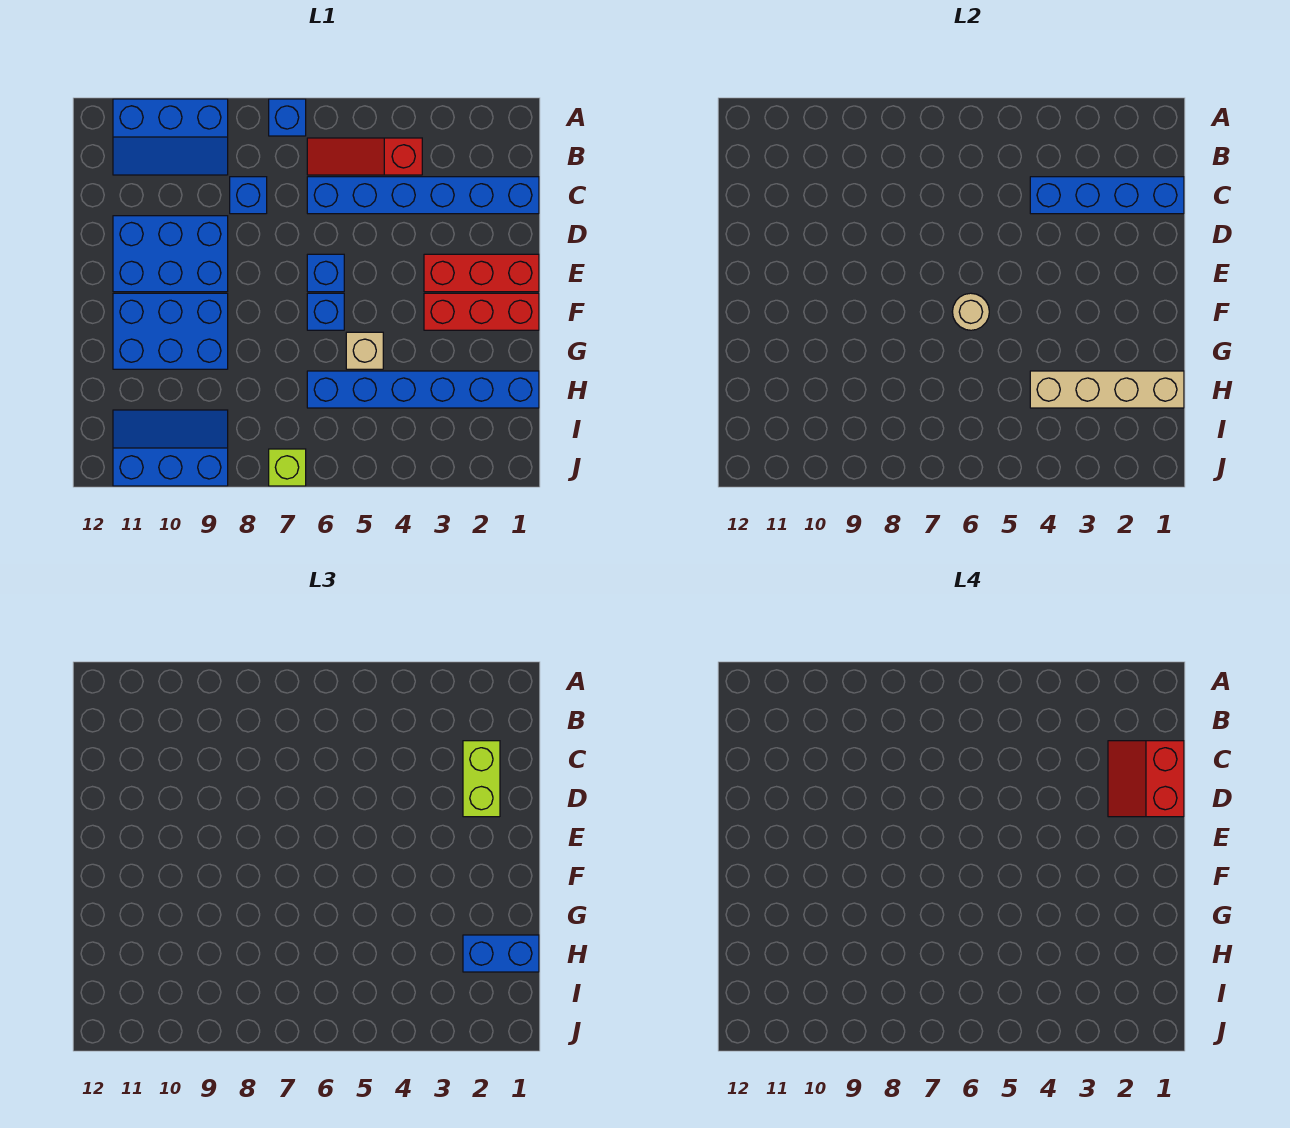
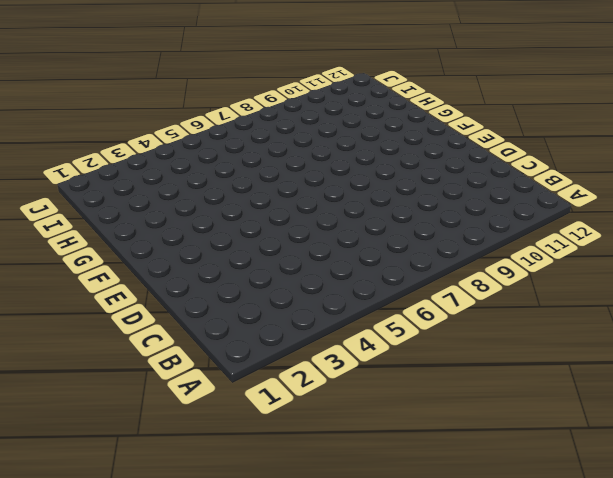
none -> blue brick A7 level 1
none -> blue slope A9:B11 level 1 top A
none -> red slope B4:B6 level 1 top 4

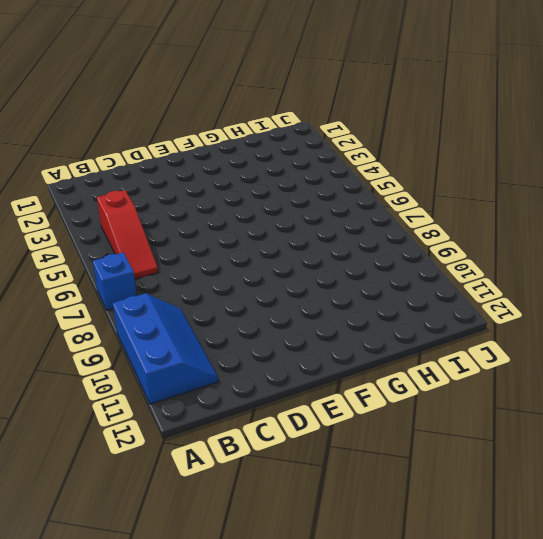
none -> blue brick C1:C6 level 1
none -> blue brick C8 level 1
none -> blue brick D9:E11 level 1

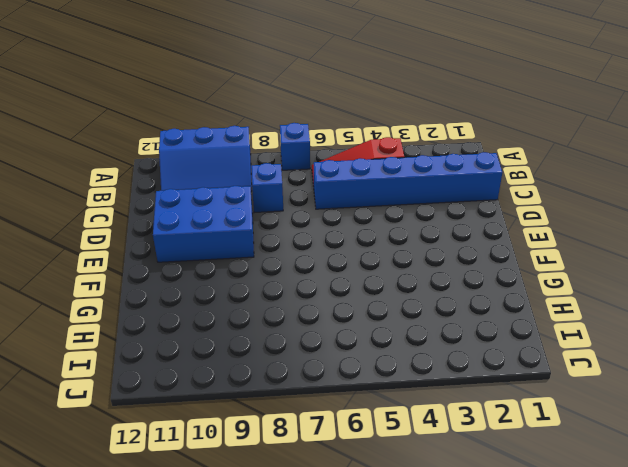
none -> red brick E1:E3 level 1
none -> blue brick E6 level 1
none -> red brick F1:F3 level 1

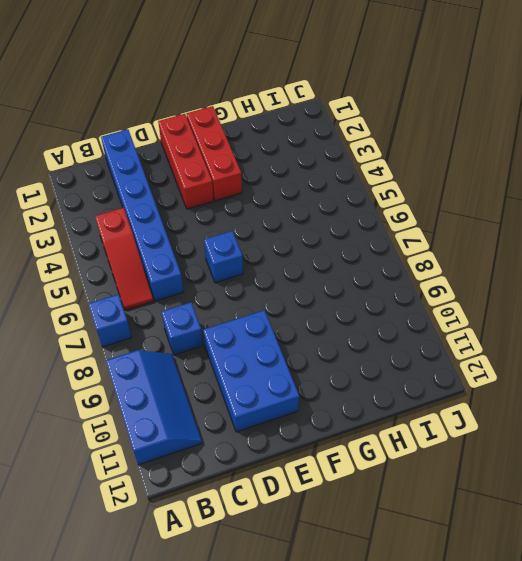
none -> blue brick F6 level 1
none -> blue brick F9:G11 level 1
none -> tan brick G5 level 1

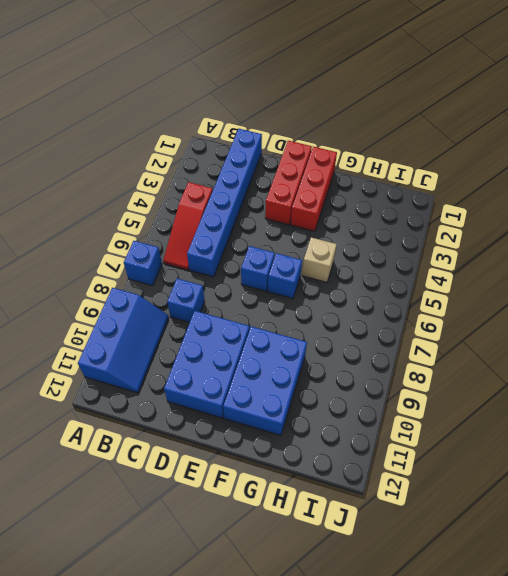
none -> blue brick H1:H6 level 1
none -> blue slope I9:J11 level 1 top J
none -> lime brick J7 level 1

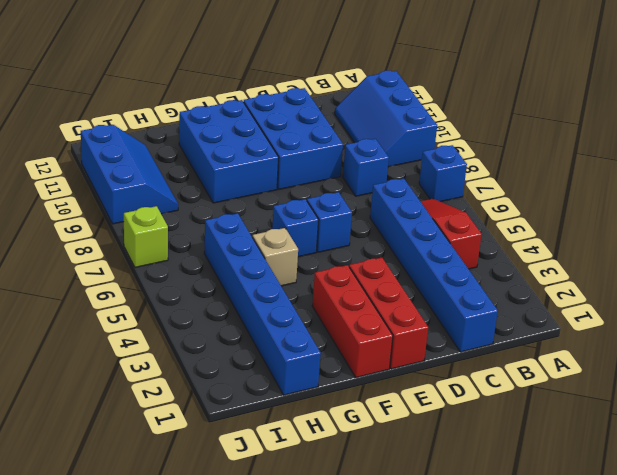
none -> blue brick C1:C4 level 2
none -> tan round brick F6 level 2
none -> tan brick H1:H4 level 2

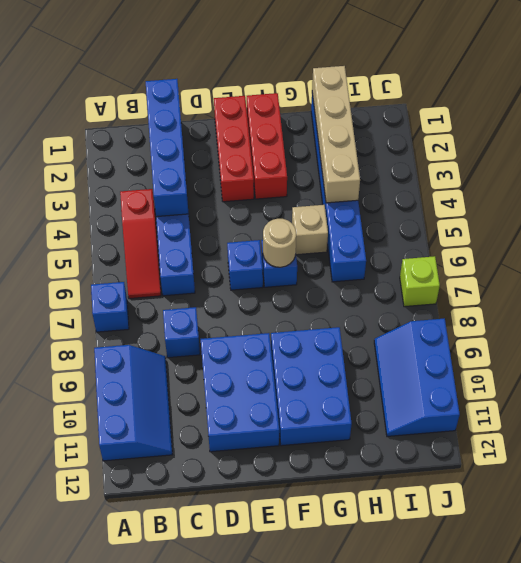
none -> lime brick C2:D2 level 3
none -> blue brick H1:H2 level 3
none -> red slope C1:D2 level 4 top 1

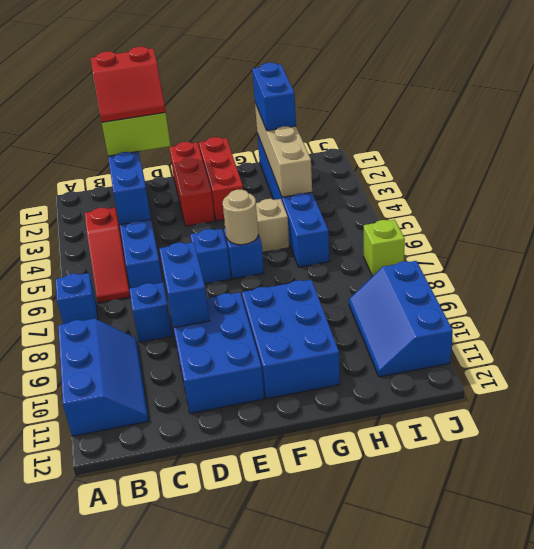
blue brick D8:D9 level 2 -> none

